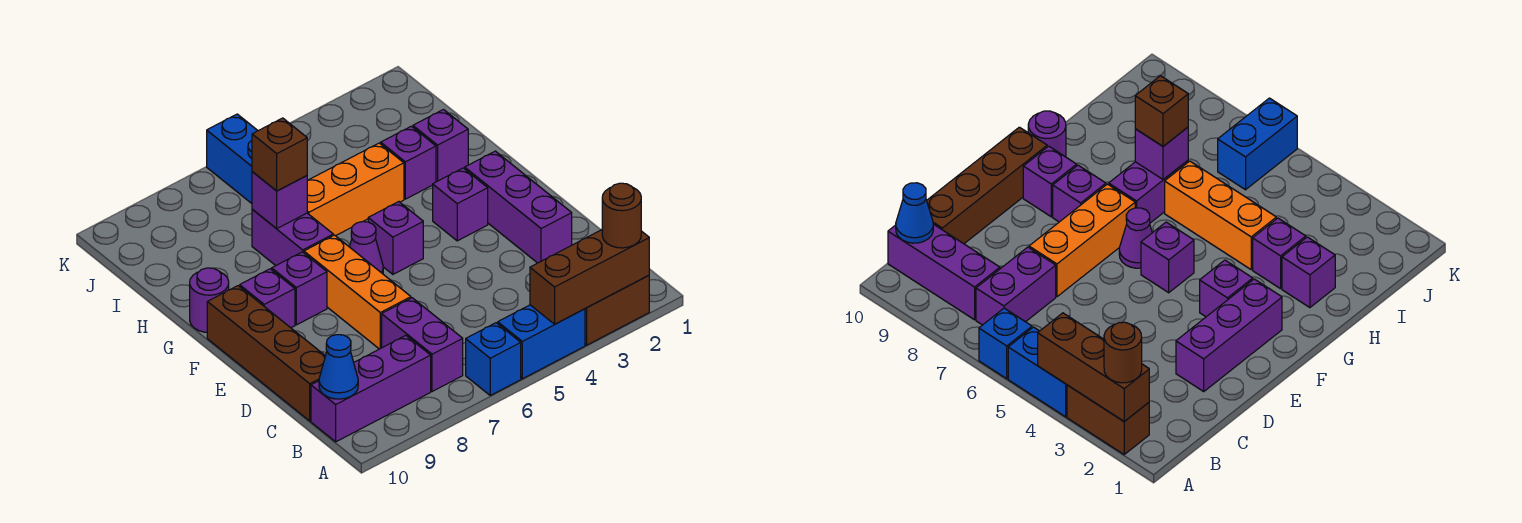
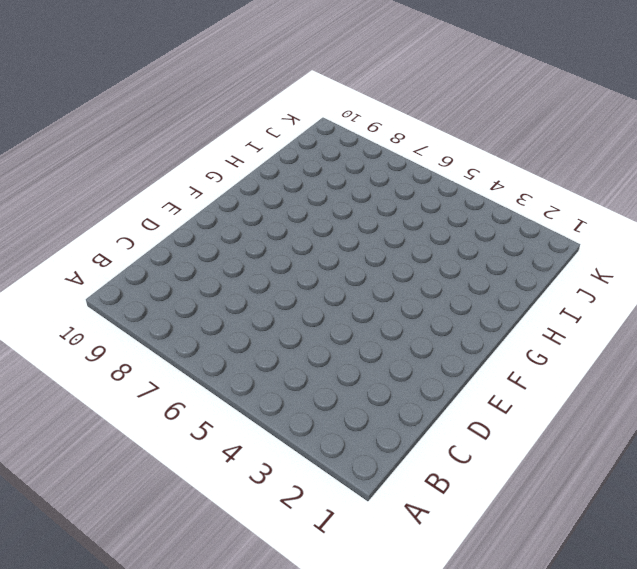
none -> brown brick A2:A3 level 1
none -> blue brick A4:A5 level 1
none -> blue brick A6 level 1

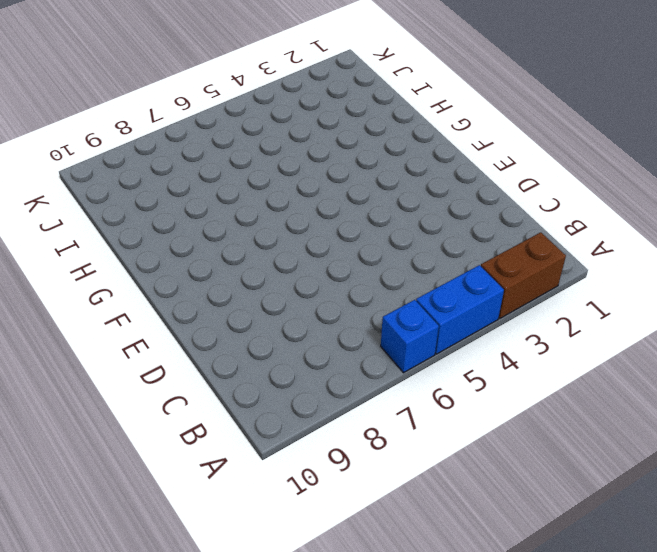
none -> purple brick B7:C7 level 1
none -> purple brick B8:B10 level 1
none -> brown brick C10:F10 level 1

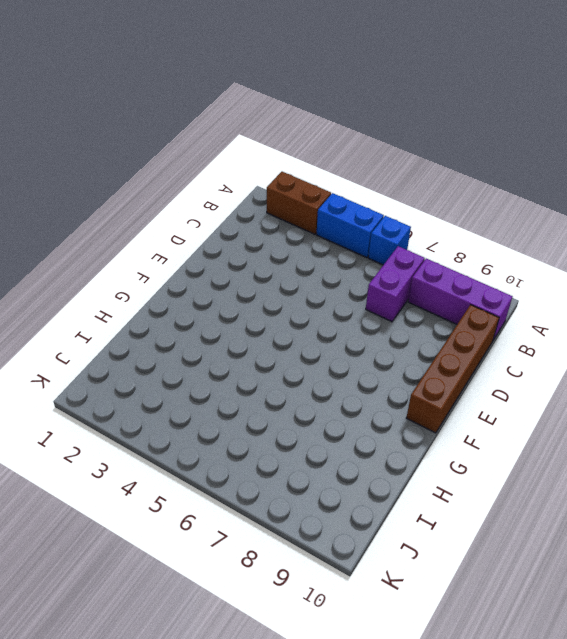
none -> purple brick D2:F2 level 1
none -> orange brick D7:F7 level 1
none -> purple brick F3 level 1

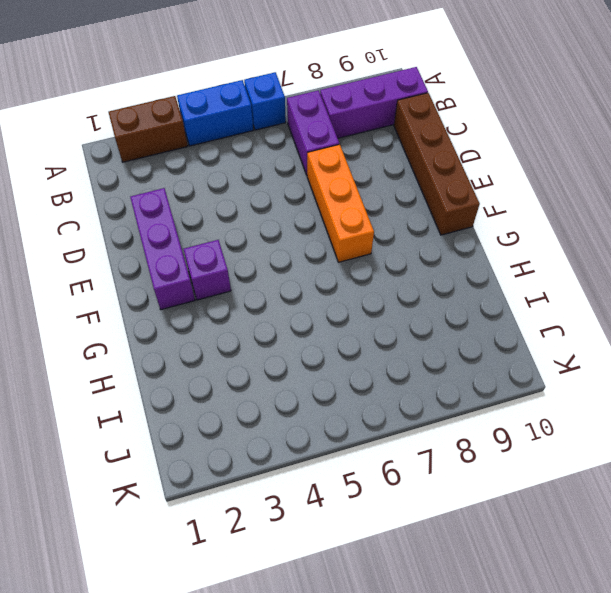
none -> purple brick F5 level 1
none -> purple cone F6 level 1
none -> purple brick F8 level 1

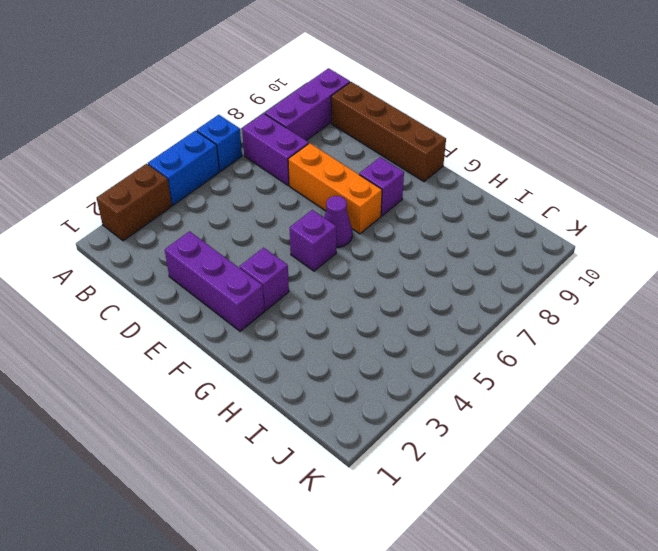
none -> purple brick F9 level 1
none -> purple brick G7:H7 level 1
none -> purple round brick G10 level 1

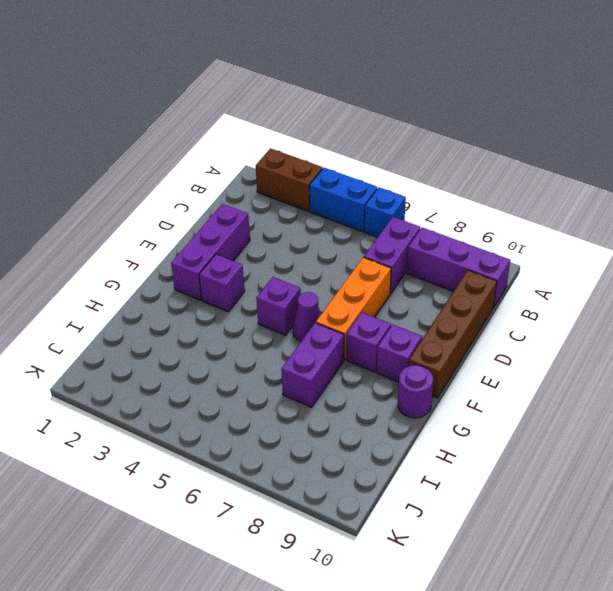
none -> purple brick H2 level 1
none -> purple brick H3 level 1
none -> orange brick H4:H6 level 1

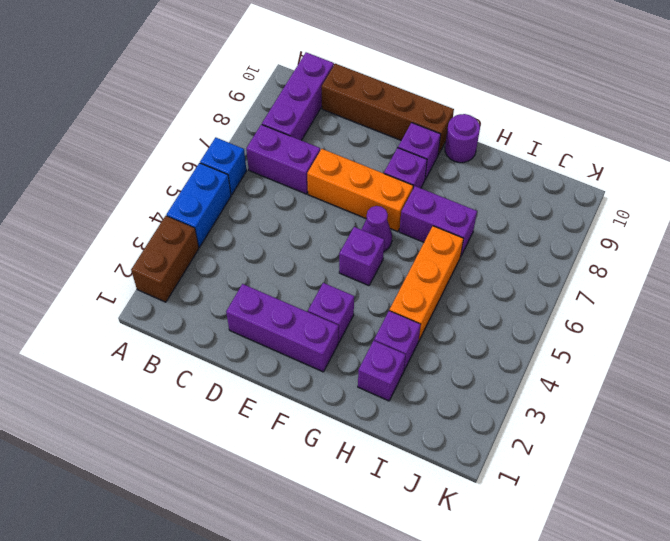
none -> blue brick J6:K6 level 1
none -> brown brick A2:A4 level 2
none -> blue cone B10 level 2

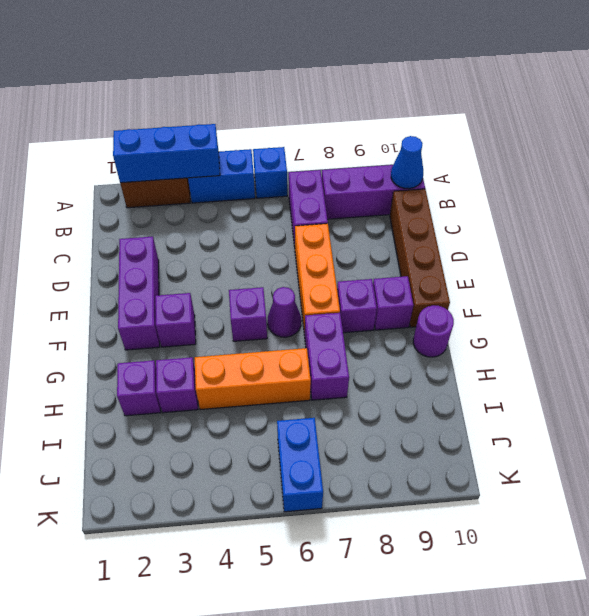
blue brick A2:A4 level 2 -> brown brick A2:A4 level 2
none -> purple brick H7 level 2
none -> brown round brick A2 level 3
none -> brown brick H7 level 3

